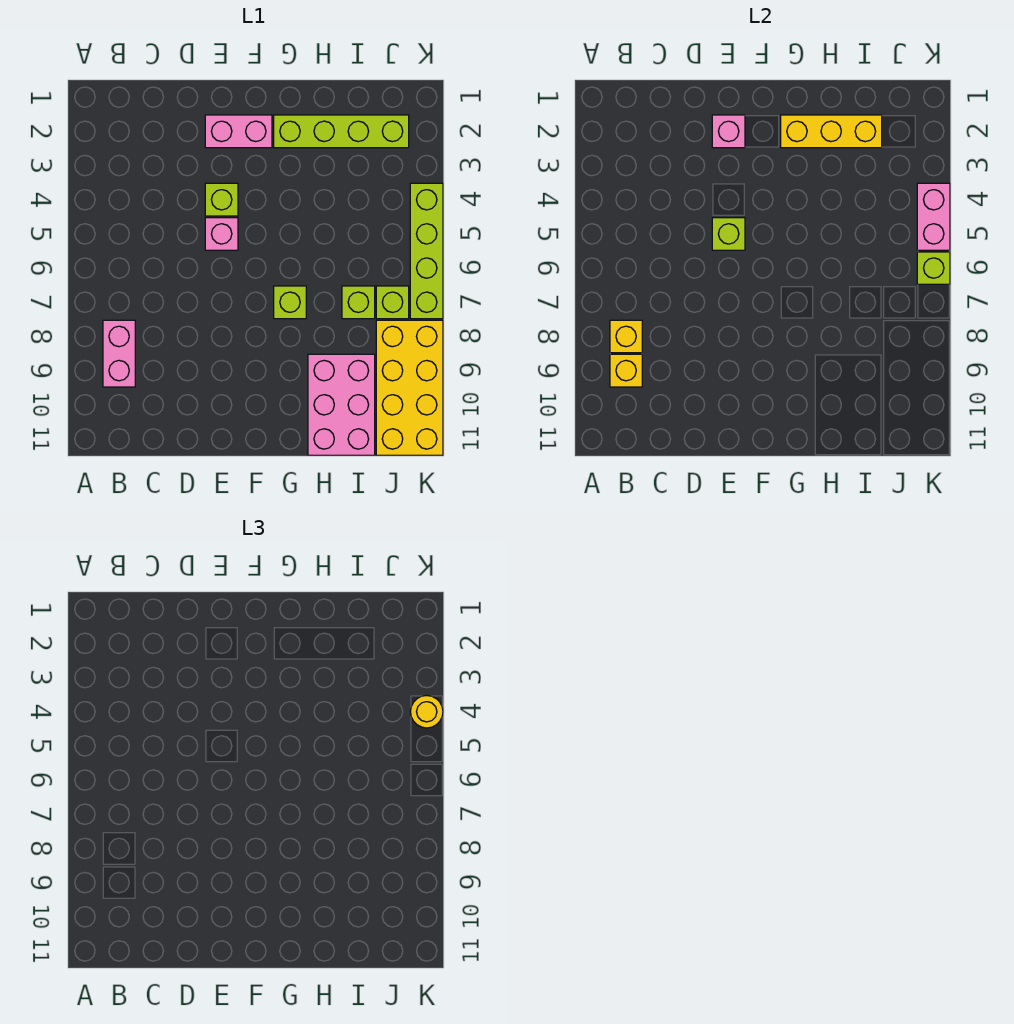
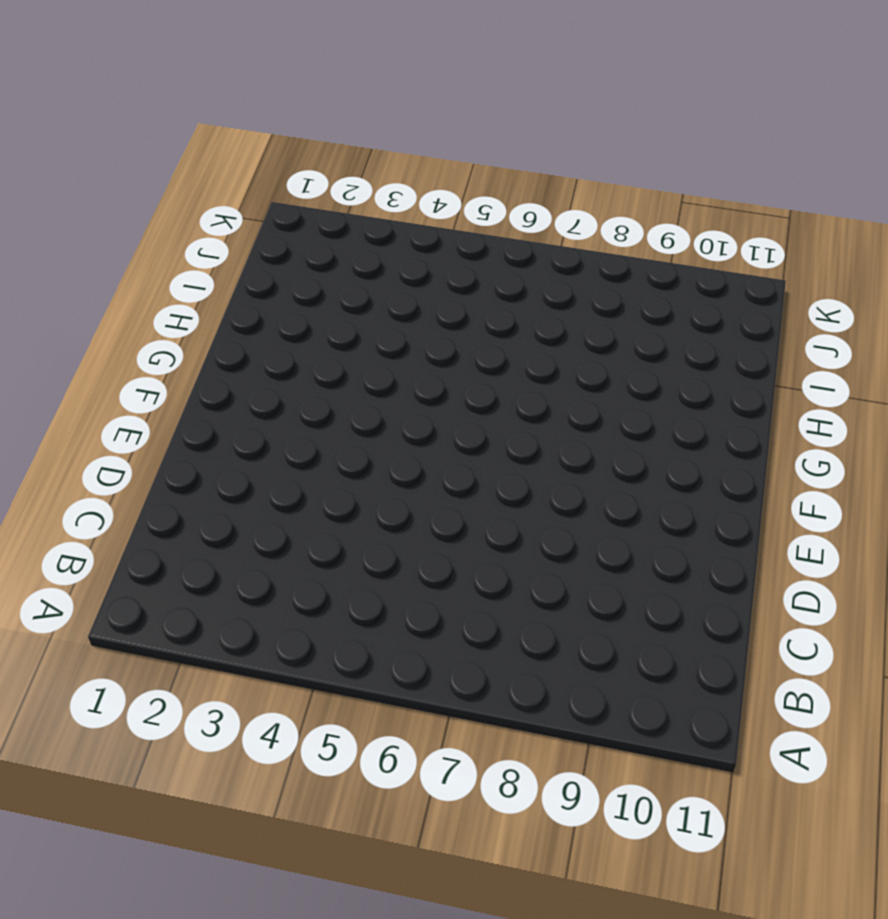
none -> pink brick B8:B9 level 1
none -> pink brick E2:F2 level 1
none -> lime brick E4 level 1

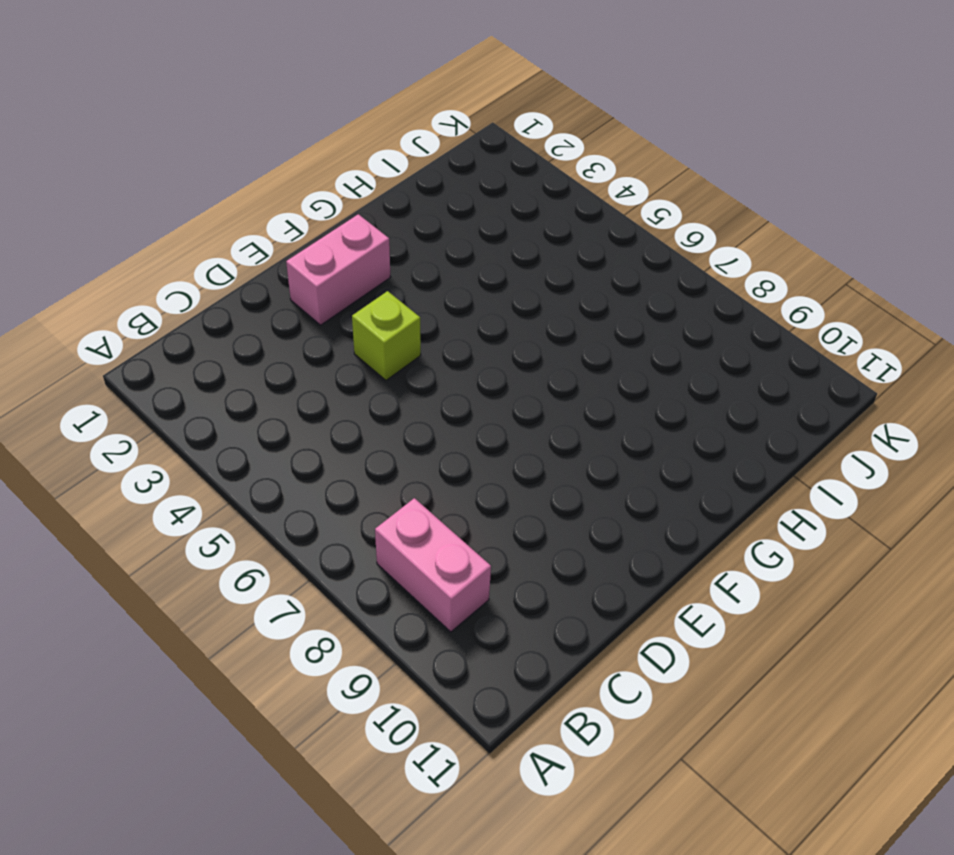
none -> pink brick E5 level 1
none -> lime brick G2:J2 level 1
none -> lime brick G7 level 1

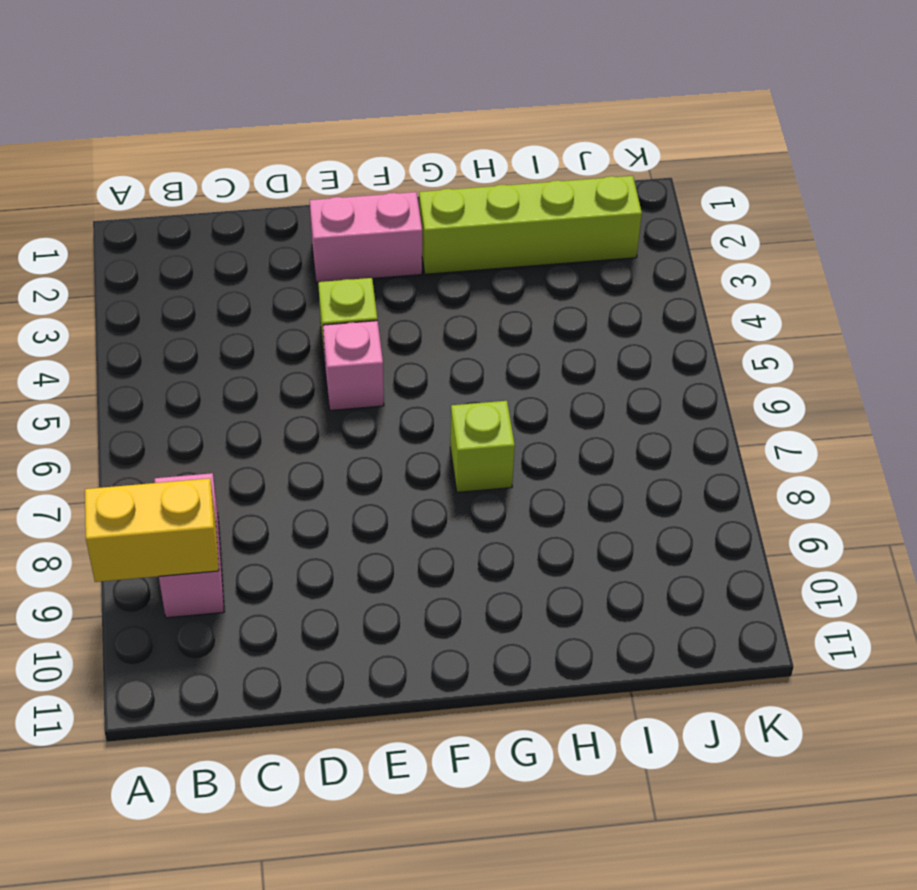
yellow brick A9:B9 level 2 -> yellow brick B9 level 2
none -> pink brick H9:I11 level 1
none -> lime brick I7 level 1
none -> lime brick J7 level 1

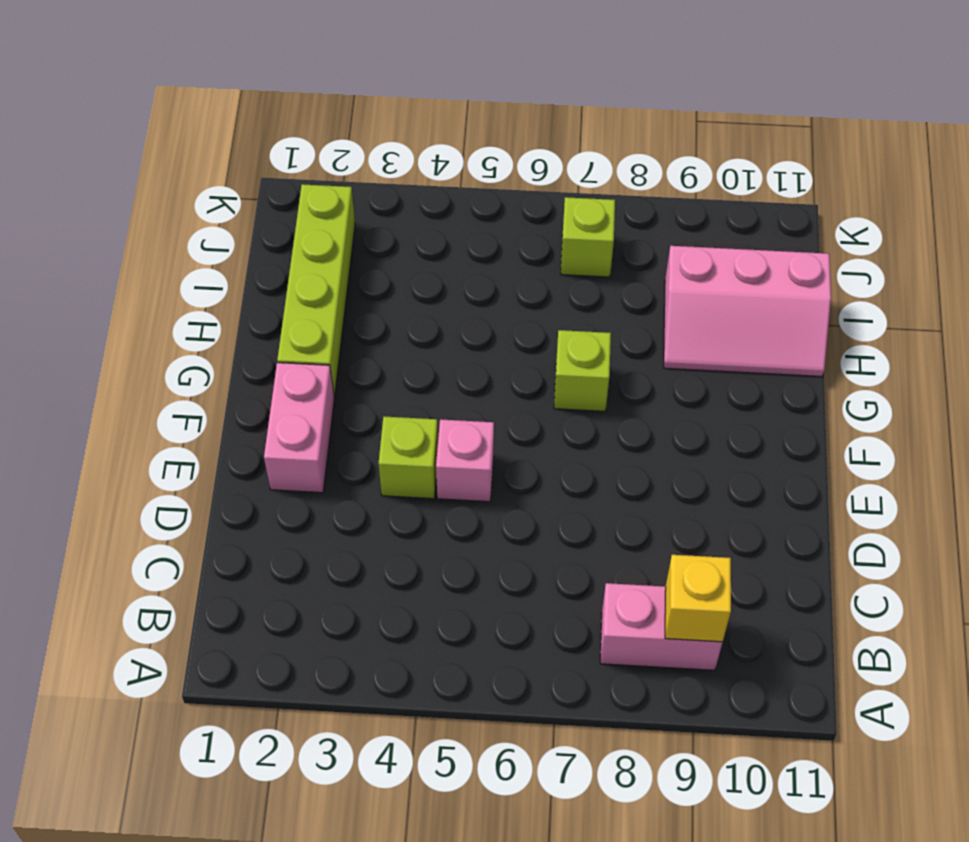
pink slope H9:I11 level 1 top I -> pink brick H9:I11 level 1
none -> lime brick I7 level 1
none -> yellow brick J8:K11 level 1
none -> lime brick K4:K7 level 1

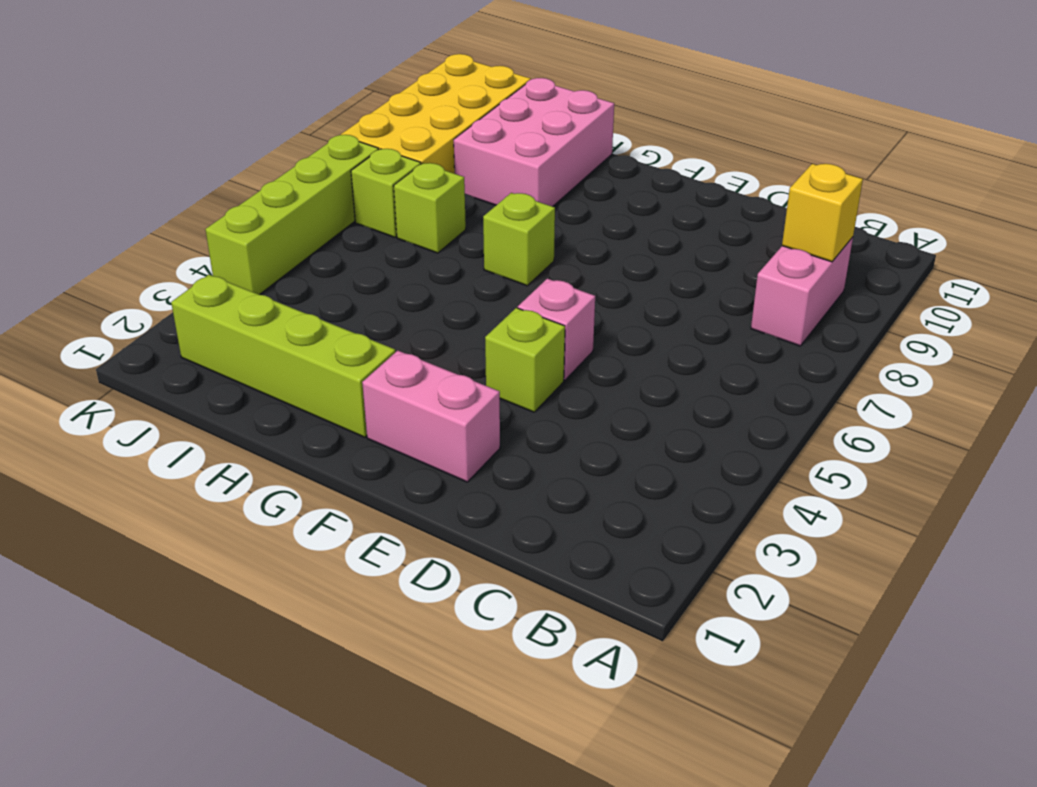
none -> yellow brick B8 level 2
none -> pink brick E2 level 2
none -> lime brick E5 level 2

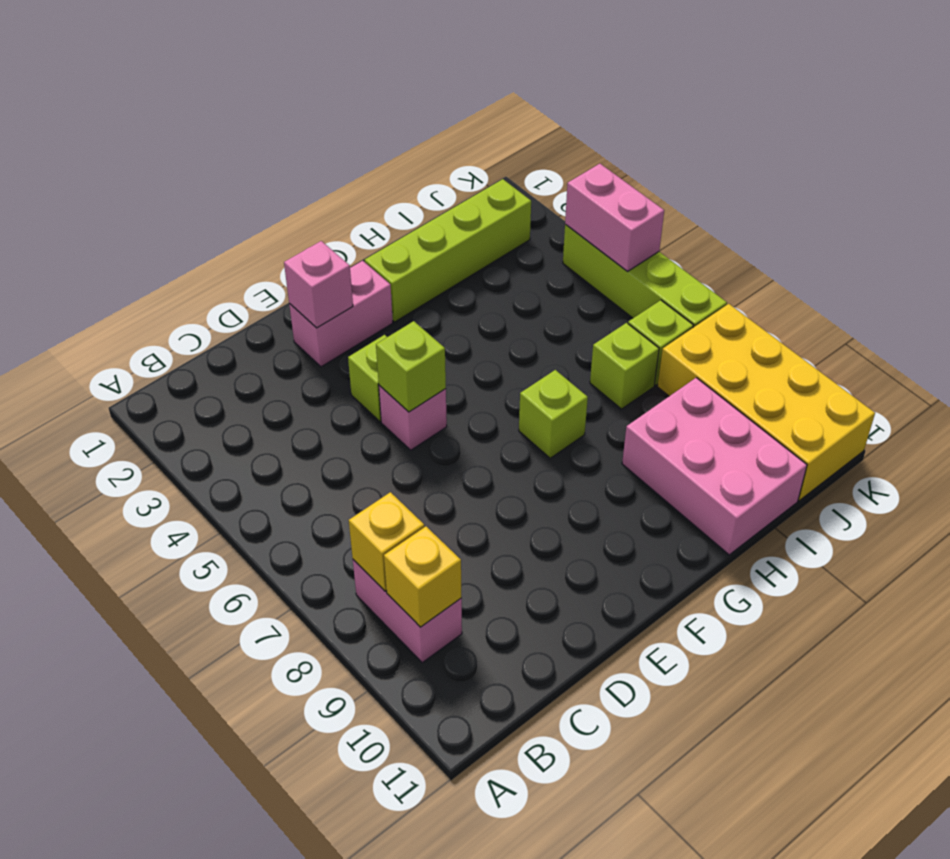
none -> yellow brick G2:I2 level 2
none -> lime brick K6 level 2
none -> yellow round brick K4 level 3

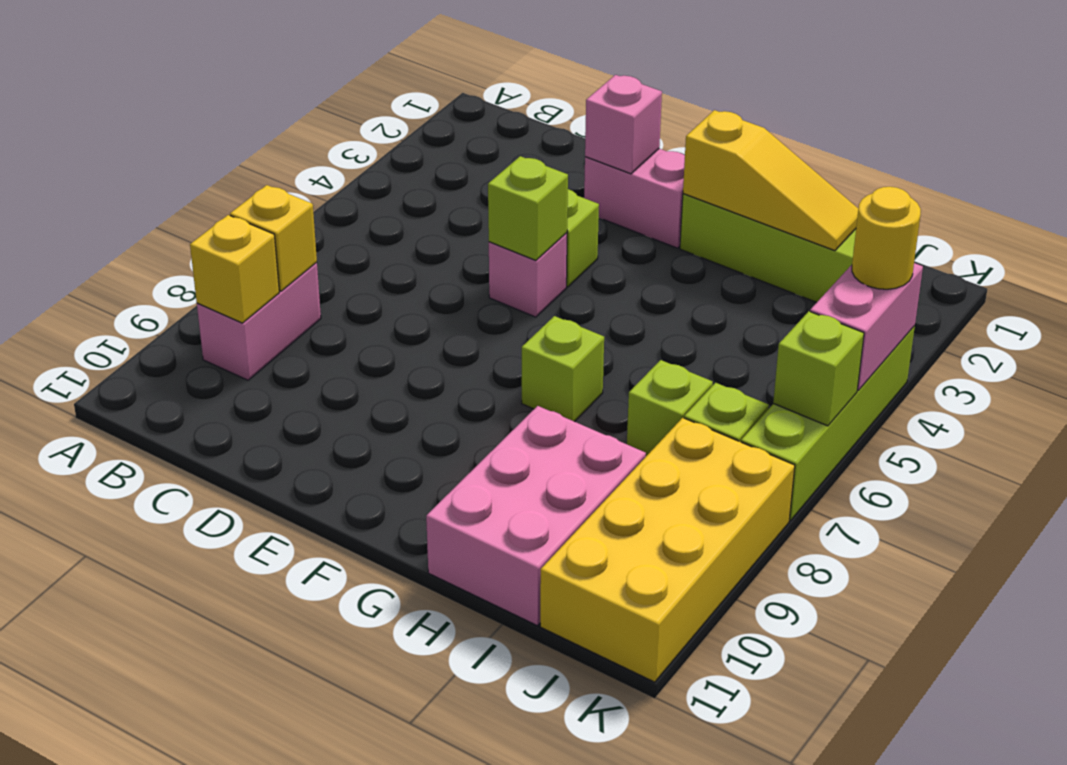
yellow slope G2:I2 level 2 top G -> yellow brick G2:I2 level 2

